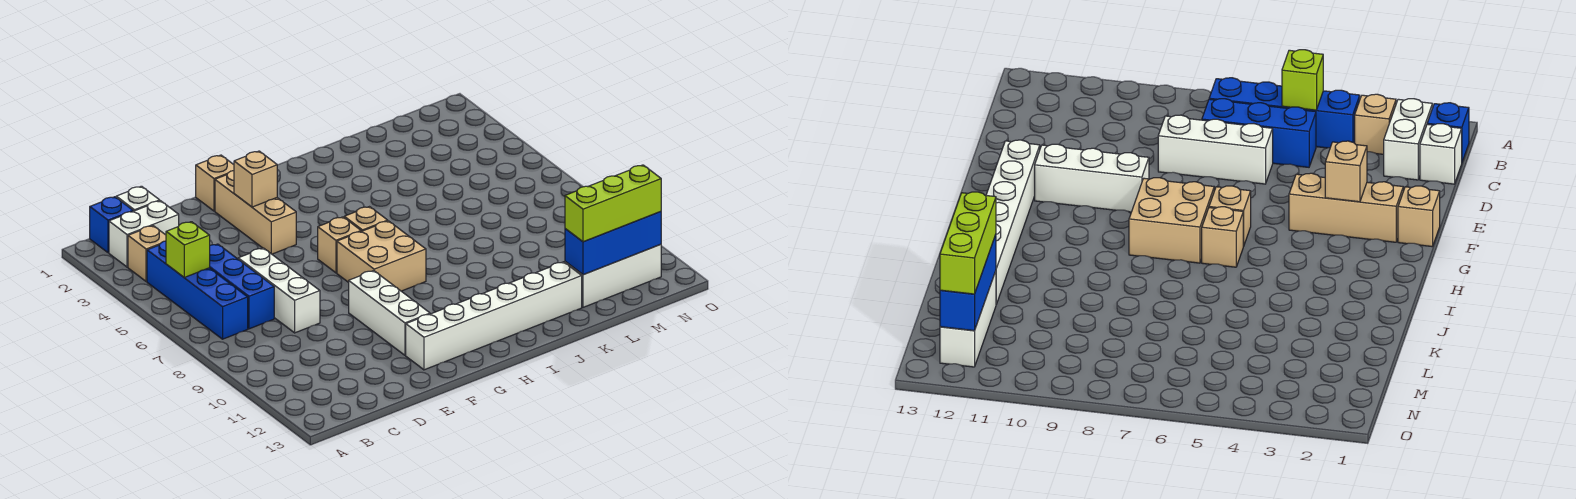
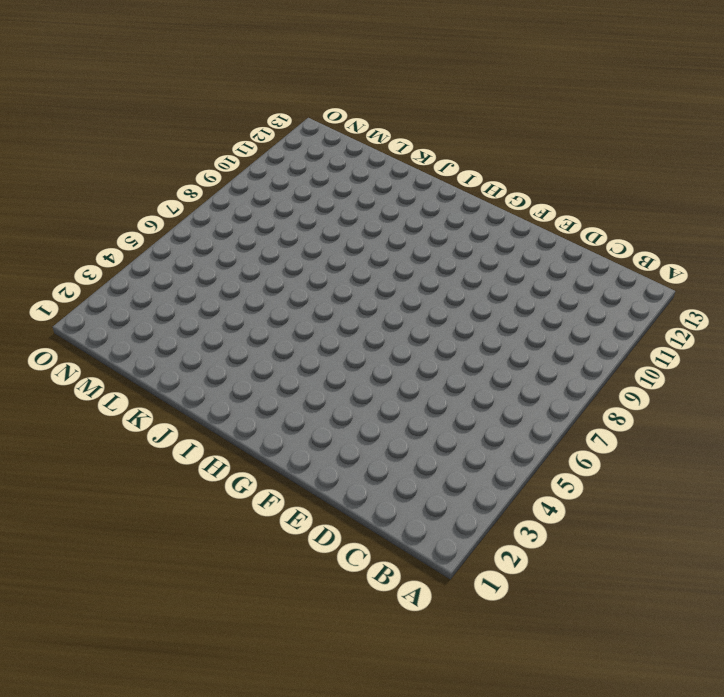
none -> blue brick B1 level 1
none -> white brick B2:C2 level 1
none -> tan brick B3 level 1

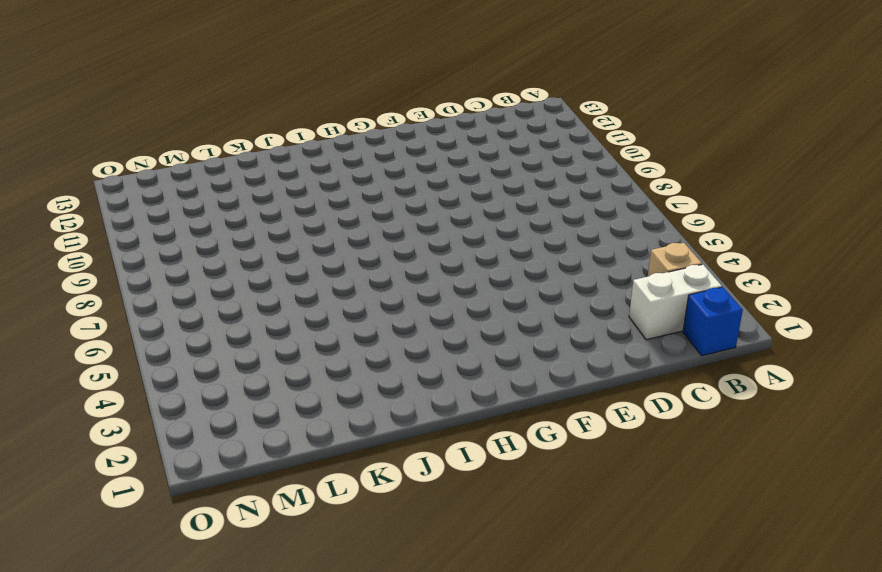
none -> blue brick B4:B7 level 1
none -> white brick C1 level 1
none -> blue brick C5:C7 level 1

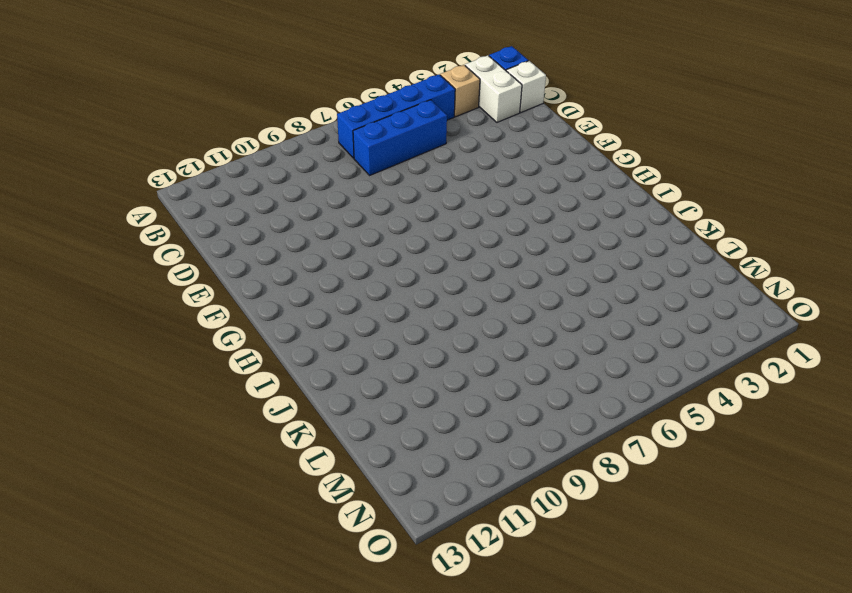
none -> white brick D6:D8 level 1
none -> tan brick F1 level 1
none -> tan brick F2:F4 level 1

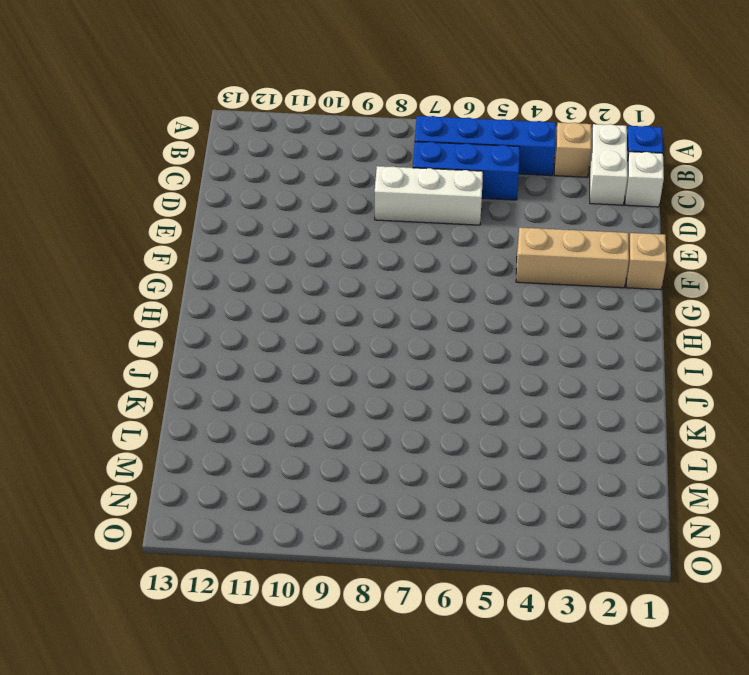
none -> white brick F9:F11 level 1
none -> white brick F12:K12 level 1
none -> tan brick G6 level 1

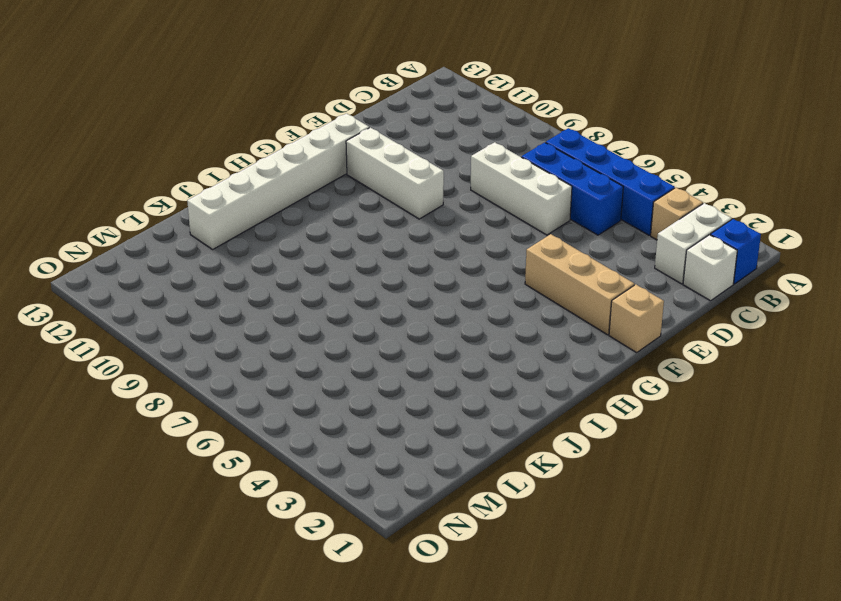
none -> tan brick G6 level 1
none -> tan brick G7:H8 level 1
none -> tan brick H6 level 1

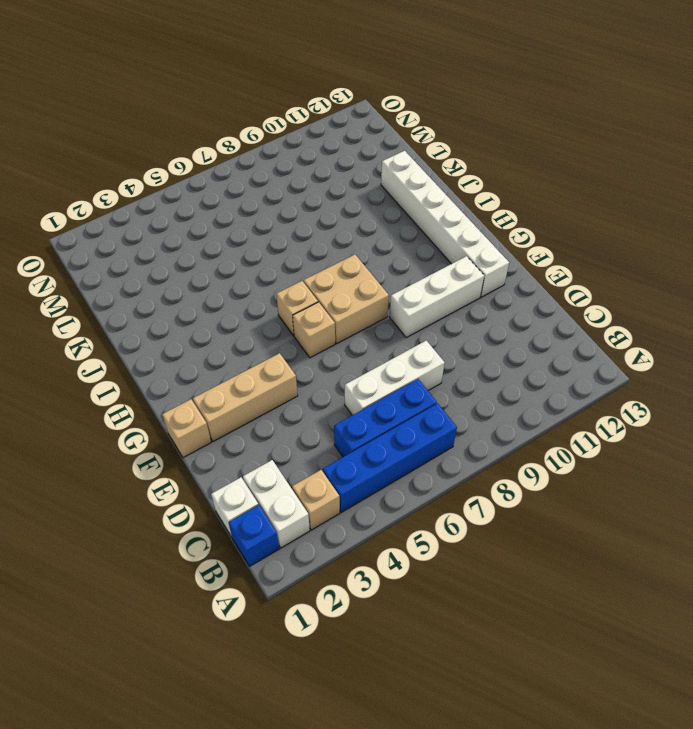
none -> white brick L12:N12 level 1
none -> lime brick B5 level 2
none -> tan brick F3 level 2

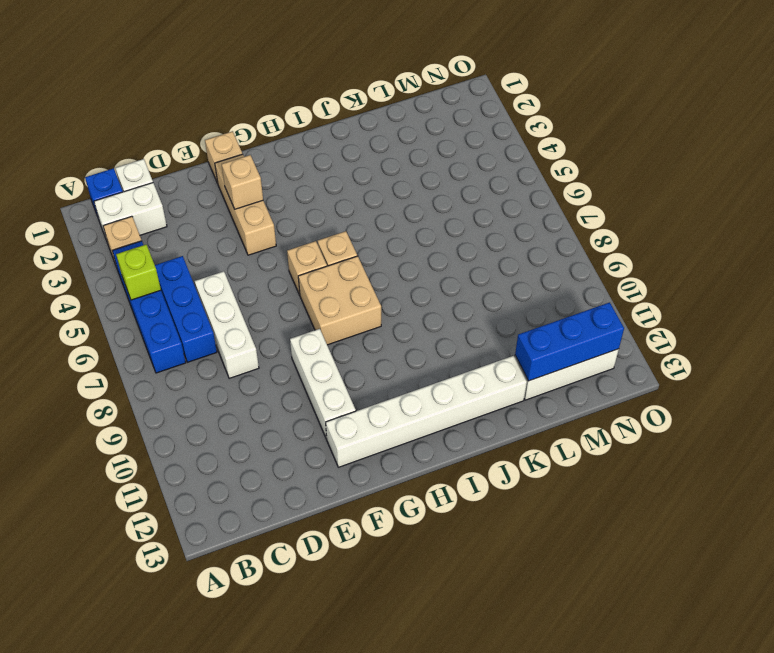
none -> lime brick L12:N12 level 3

